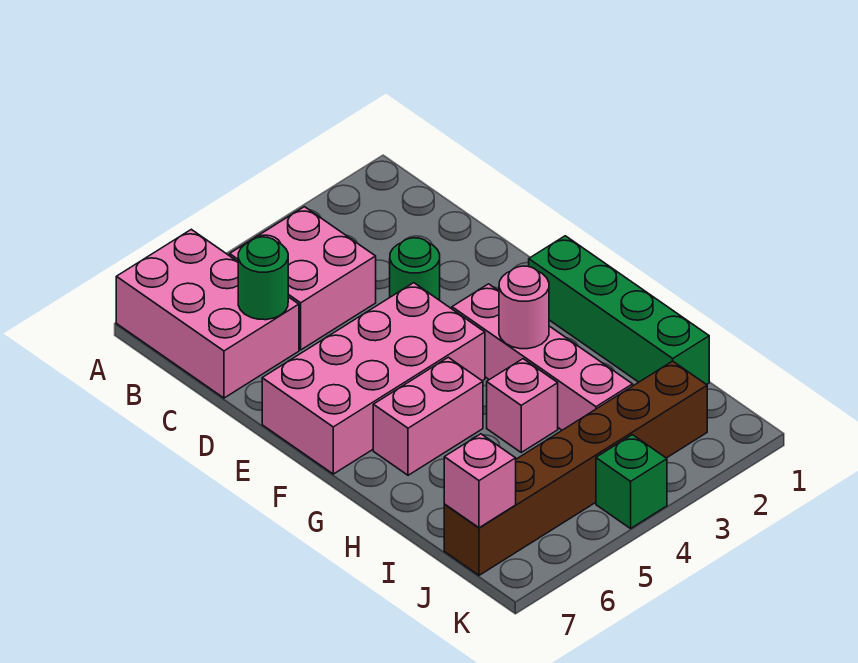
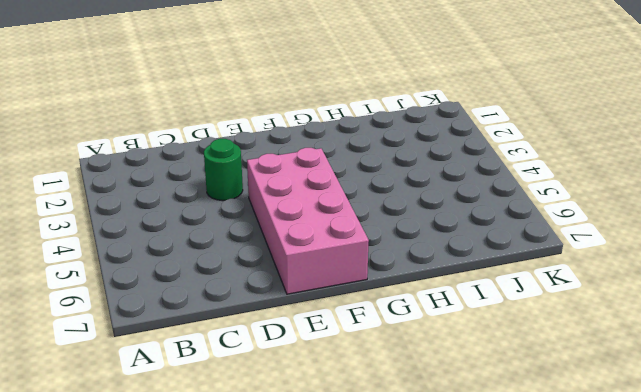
none -> pink brick A6:C7 level 1
none -> pink brick B4:C5 level 1
none -> green brick F1:I1 level 1

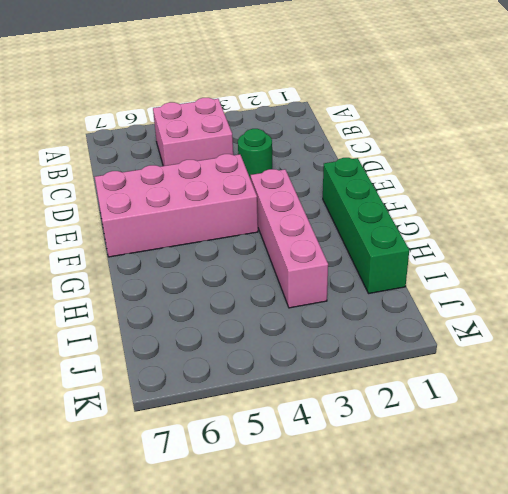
none -> pink brick A6:C7 level 1
none -> pink brick G5:G6 level 1
none -> pink brick H4 level 1

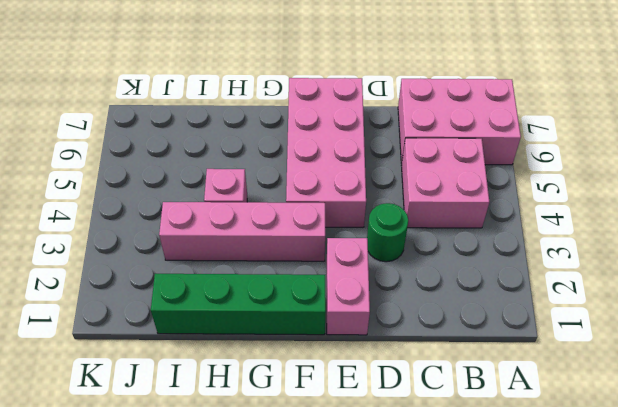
pink brick E1:E2 level 1 -> pink brick G5:G6 level 1
none -> brown brick J2:J7 level 1
none -> green brick K4 level 1
none -> green round brick C6 level 2

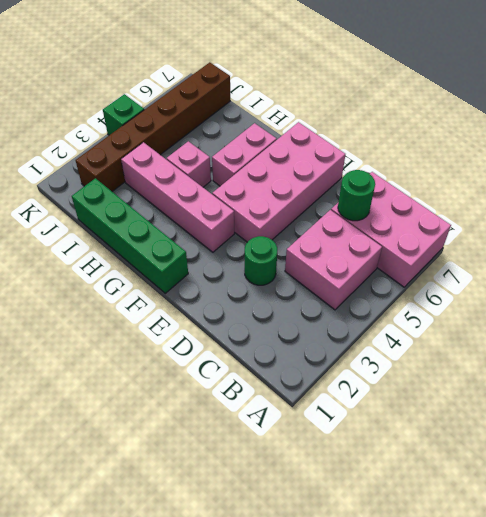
none -> pink round brick G3 level 2
none -> pink brick J7 level 2

